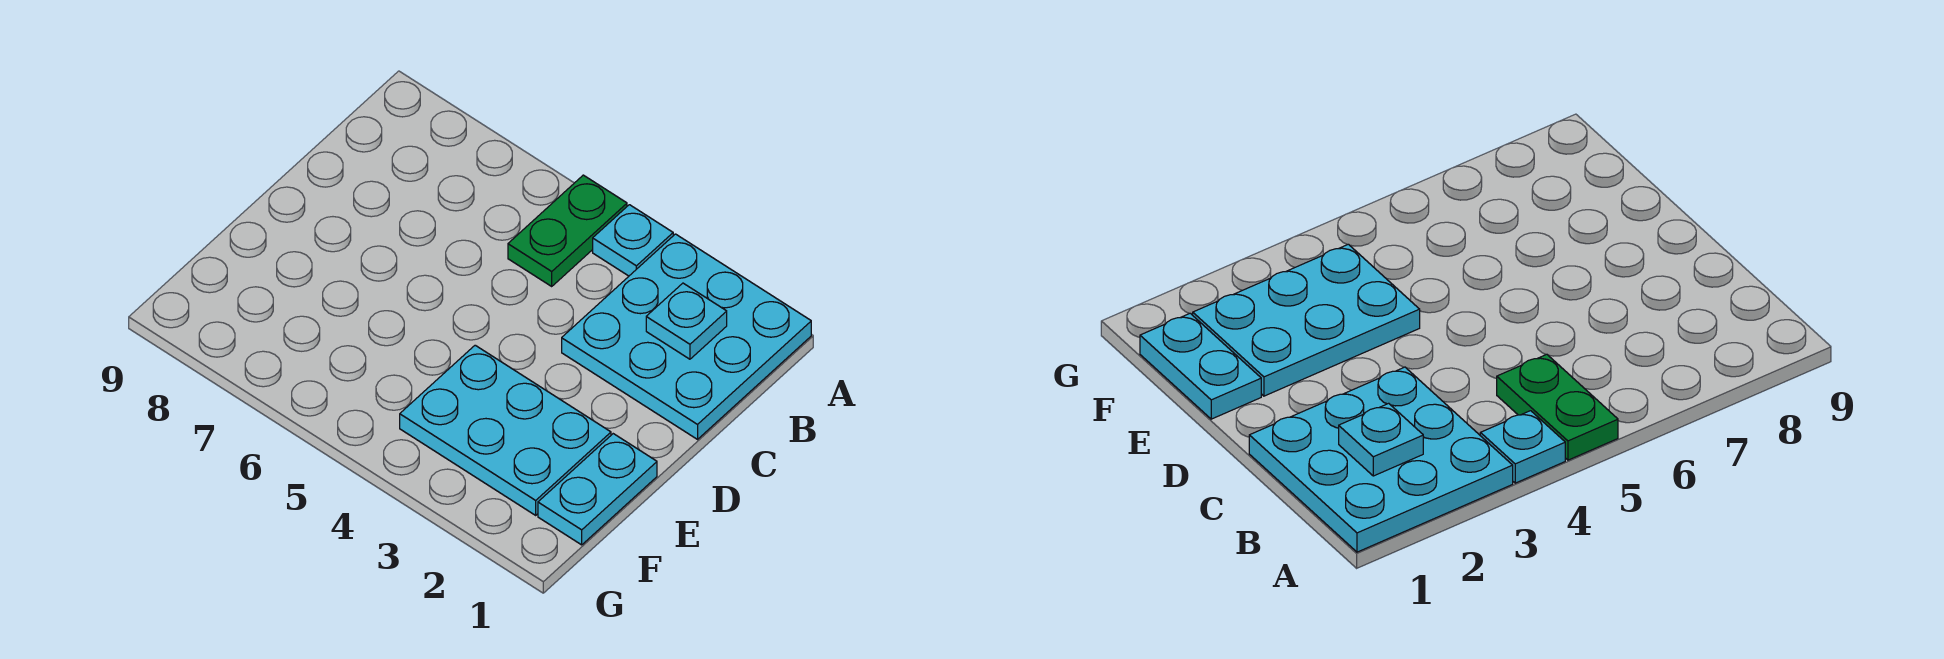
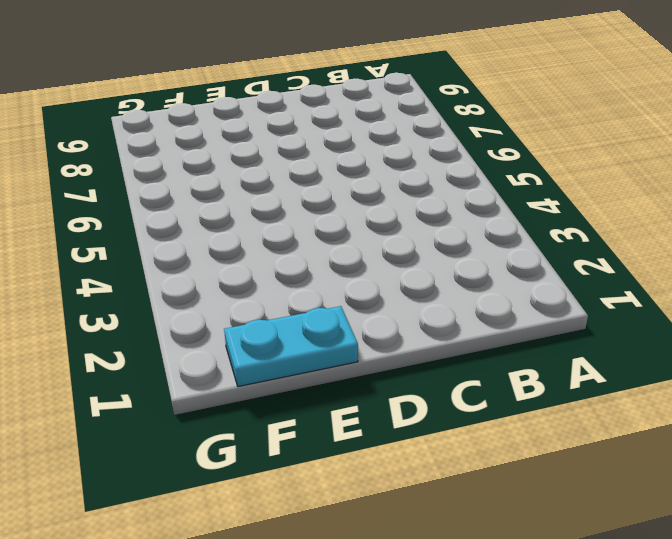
none -> cyan plate A1:C3 level 1
none -> cyan plate A4 level 1

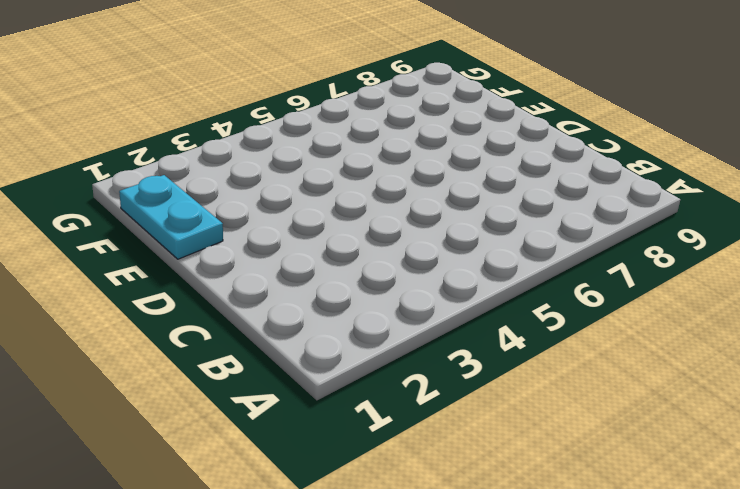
none -> cyan plate A1:C3 level 1
none -> cyan plate A4 level 1

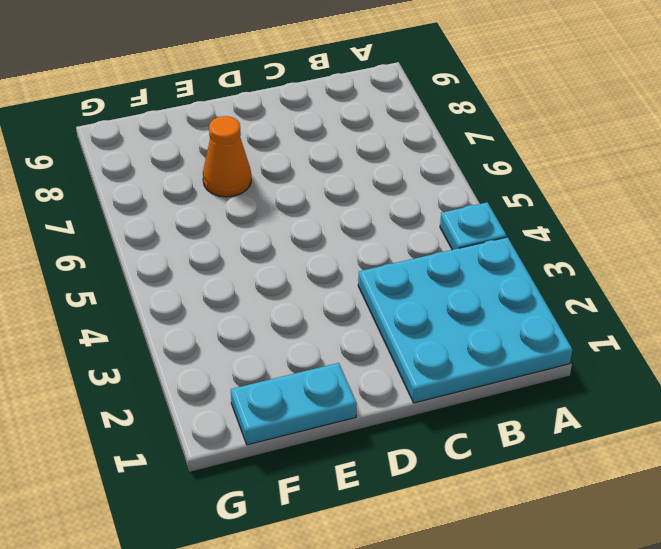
orange cone E7 level 1 -> none
none -> green plate A5:B5 level 1
none -> cyan plate E2:F4 level 1

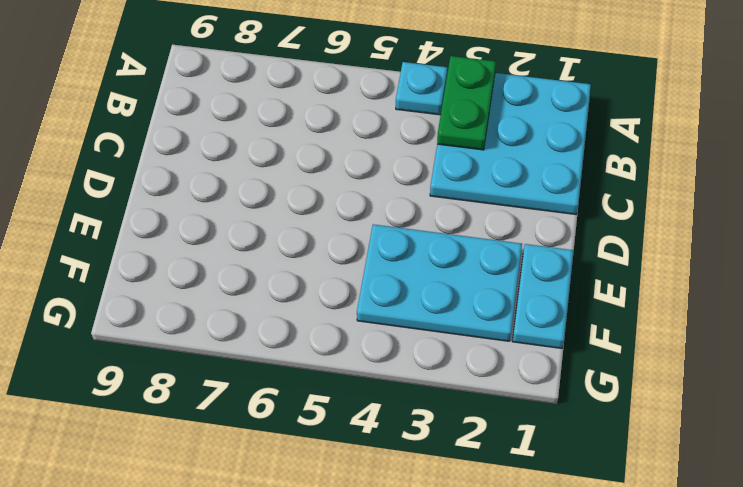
green plate A3:B3 level 2 -> green plate A5:B5 level 1
none -> cyan plate B2 level 2

